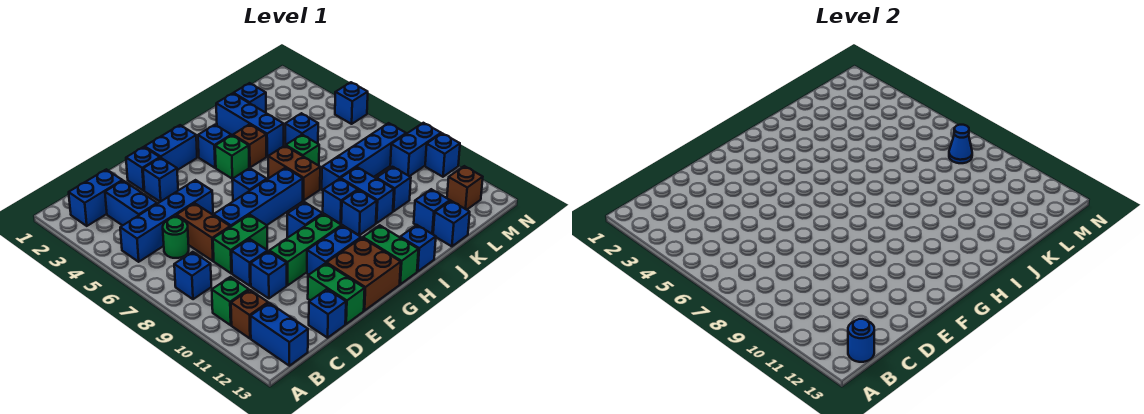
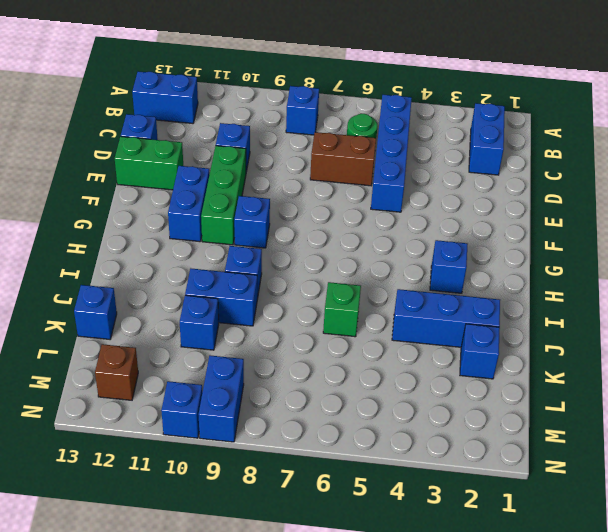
none -> green brick B10 level 1
none -> brown brick B11 level 1
none -> blue brick C3:C4 level 1
none -> green brick D8:E8 level 1

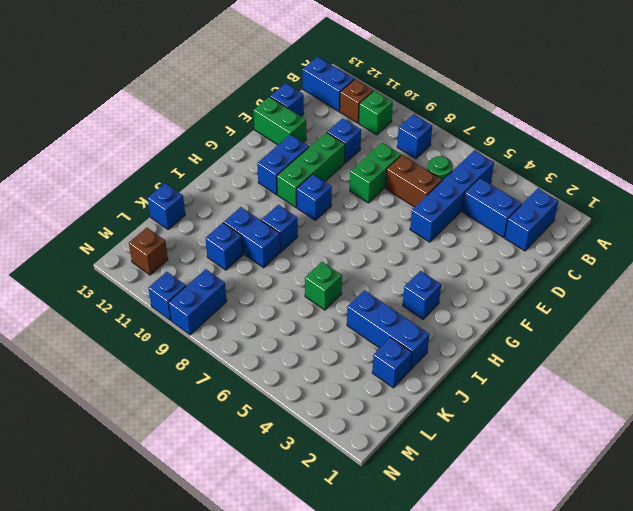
none -> blue brick D9 level 1
none -> blue brick E2 level 1
none -> blue brick E3 level 1
none -> blue brick E7:H7 level 1

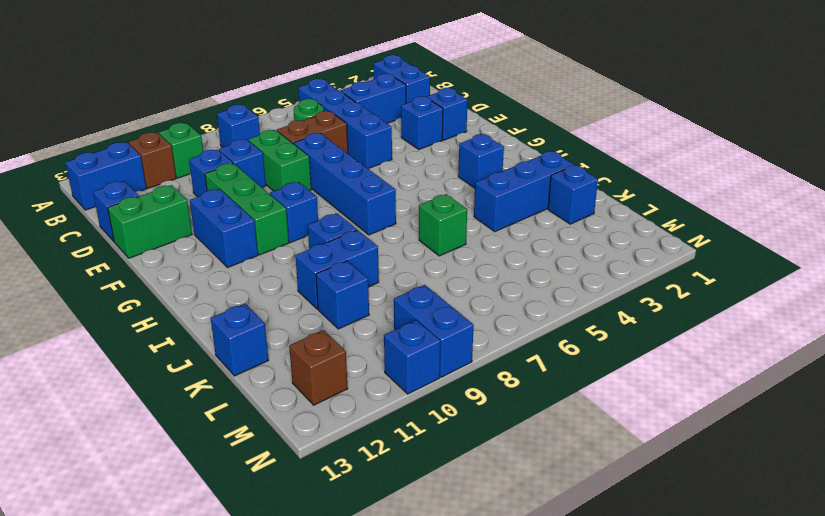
none -> blue brick F2:G2 level 1
none -> brown brick F12:G13 level 1
none -> blue brick G6 level 1
none -> green brick H4 level 1

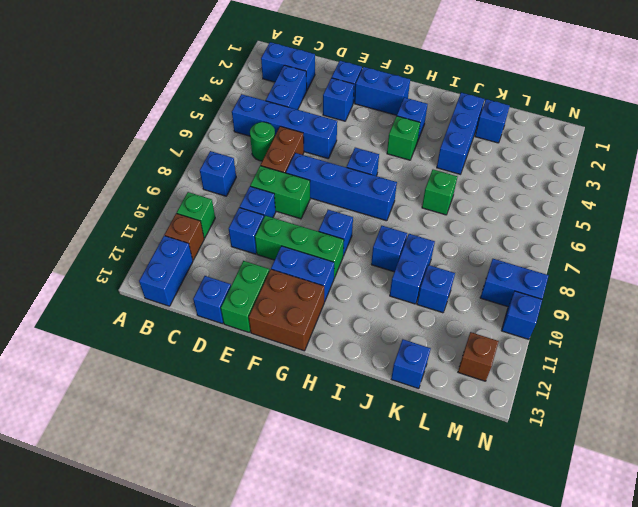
none -> green brick H12:H13 level 1
none -> brown brick I4 level 1
none -> brown brick I6:I7 level 1
none -> blue brick I10 level 1

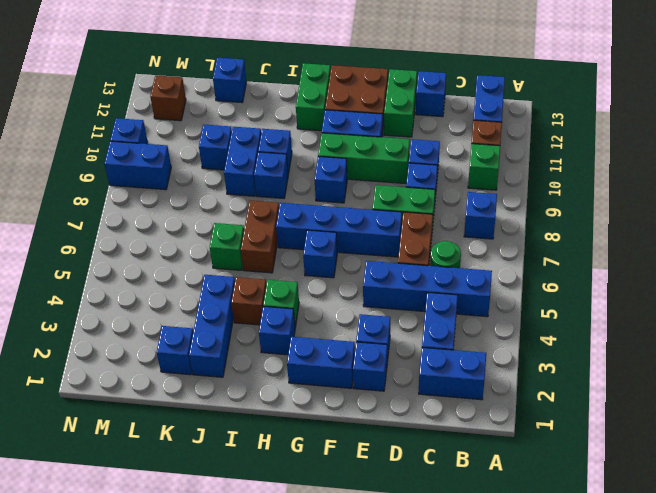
none -> blue brick I13 level 1
none -> blue brick J8:M8 level 1
none -> blue brick K5 level 1
none -> blue brick K12 level 1

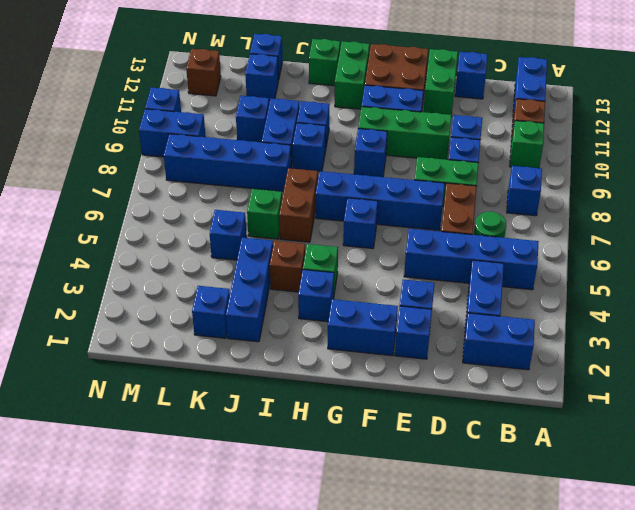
green brick I13 level 1 -> blue brick I13 level 1
none -> blue brick N5 level 1
none -> blue round brick B13 level 2
none -> blue cone M8 level 2

